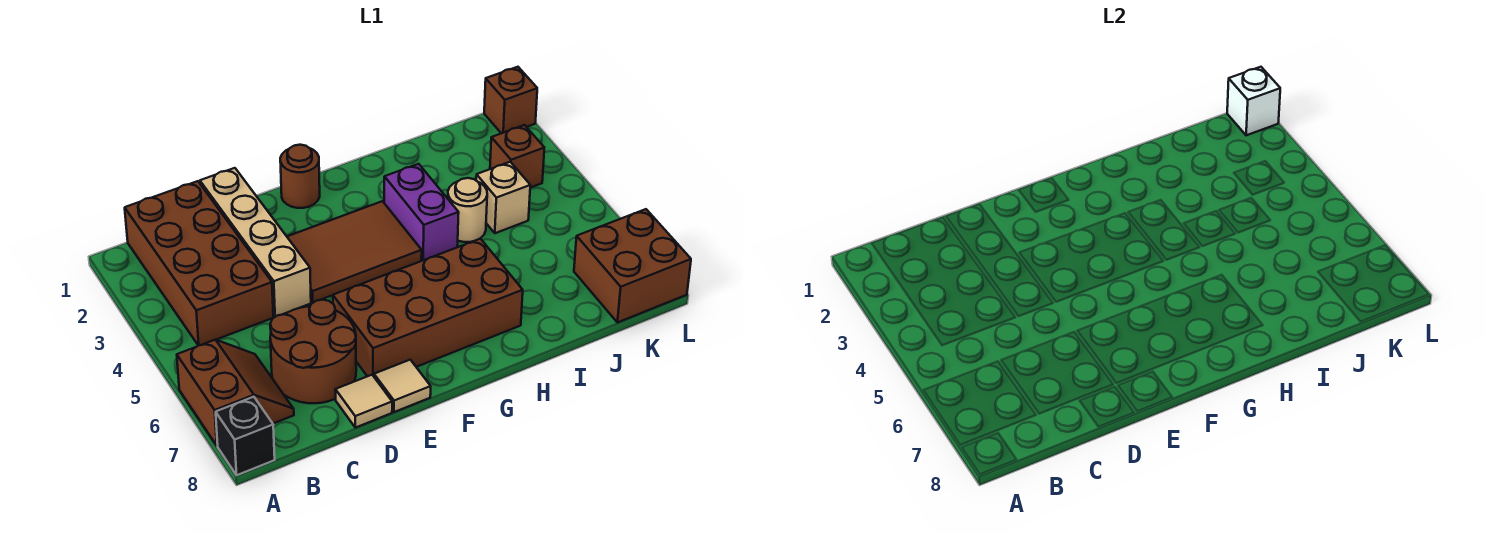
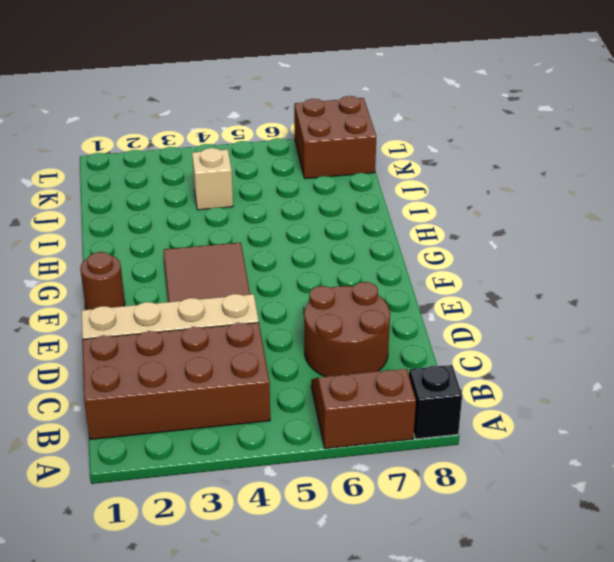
none -> tan tile D8 level 1
none -> brown brick E6:H7 level 1
none -> tan tile E8 level 1

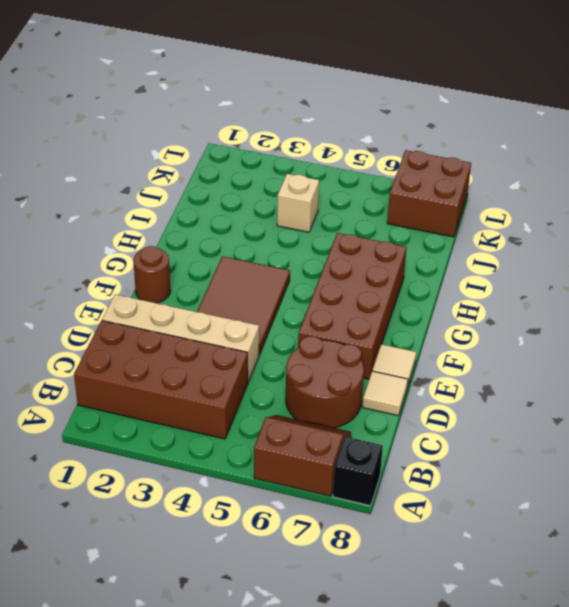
none -> purple brick H3:H4 level 1
none -> tan round brick I4 level 1
none -> brown brick K3 level 1

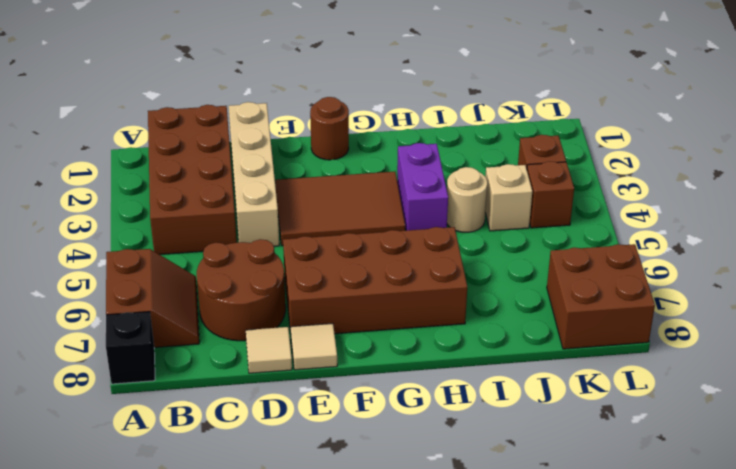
brown brick K4 level 1 -> brown brick L1 level 1
none -> white brick L1 level 2

